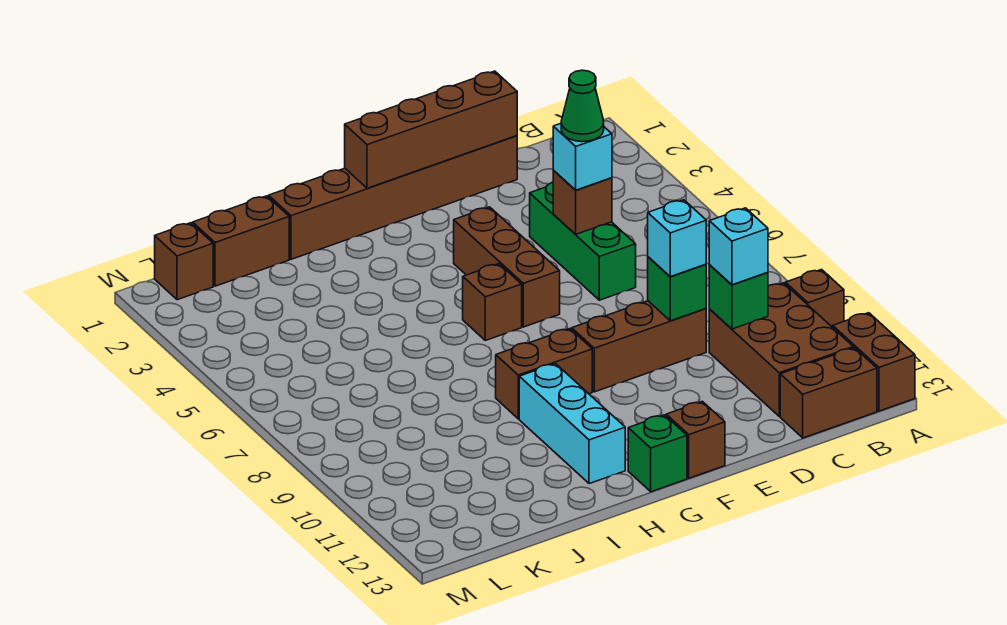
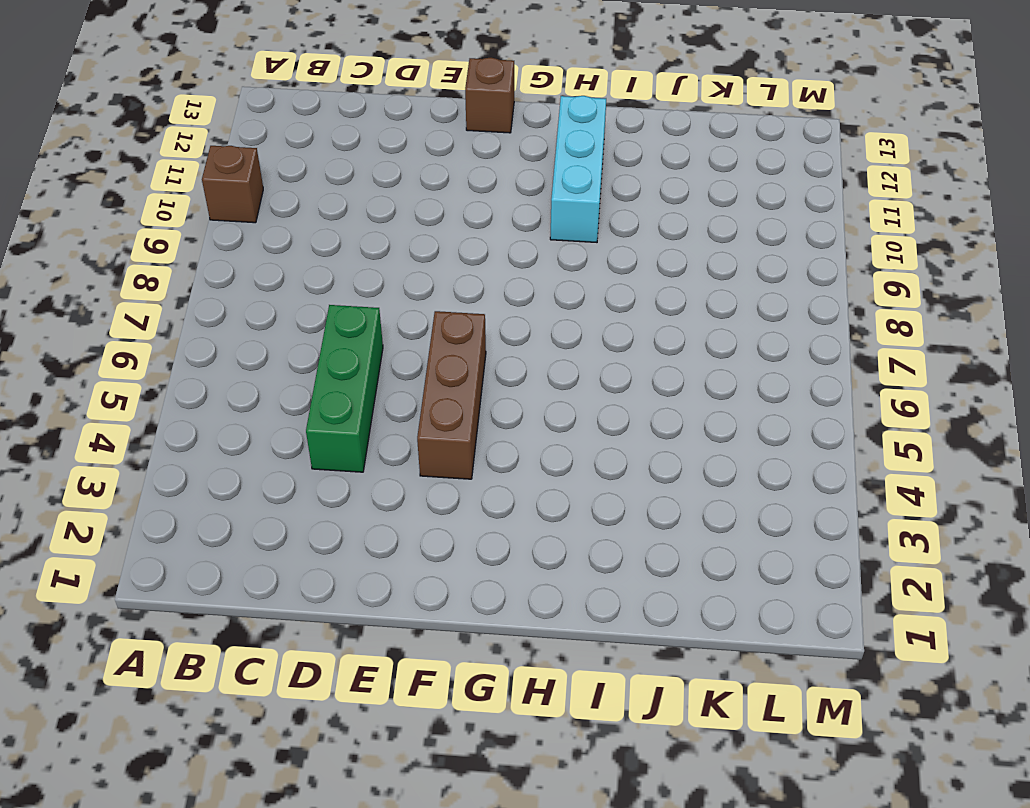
none -> brown brick A12:A13 level 1
none -> brown brick B10:C12 level 1
none -> brown brick B13:C13 level 1

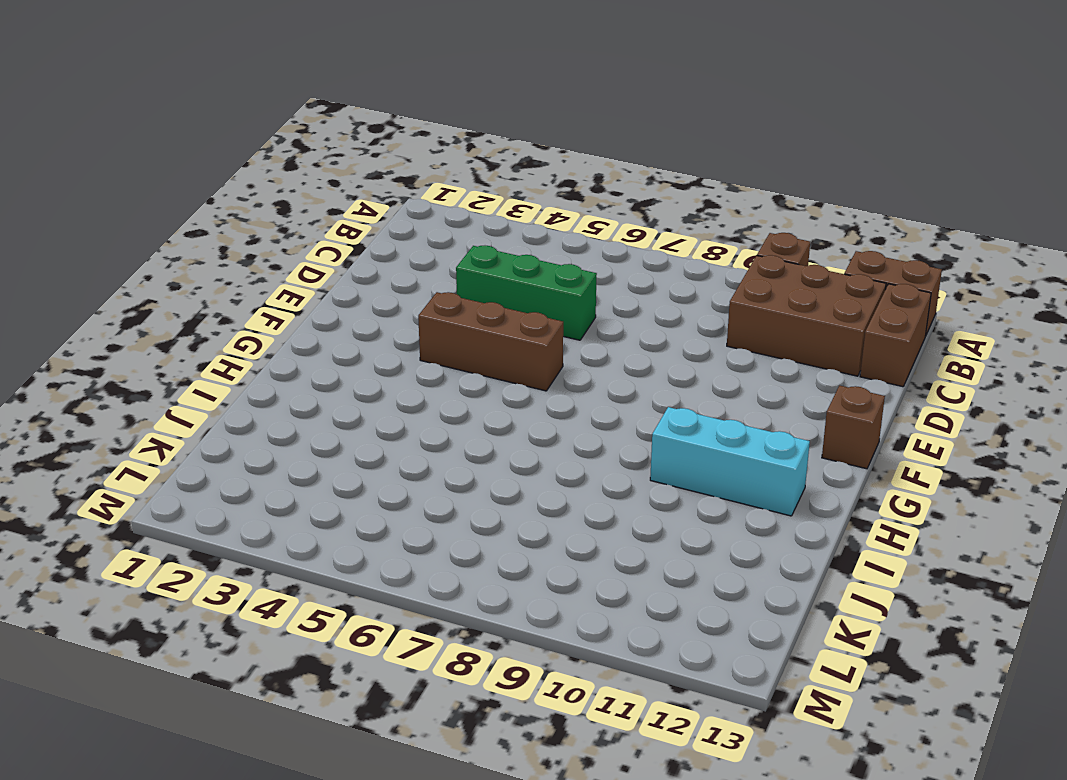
none -> brown brick D1:I1 level 1
none -> brown brick D9:F9 level 1
none -> brown brick G6 level 1

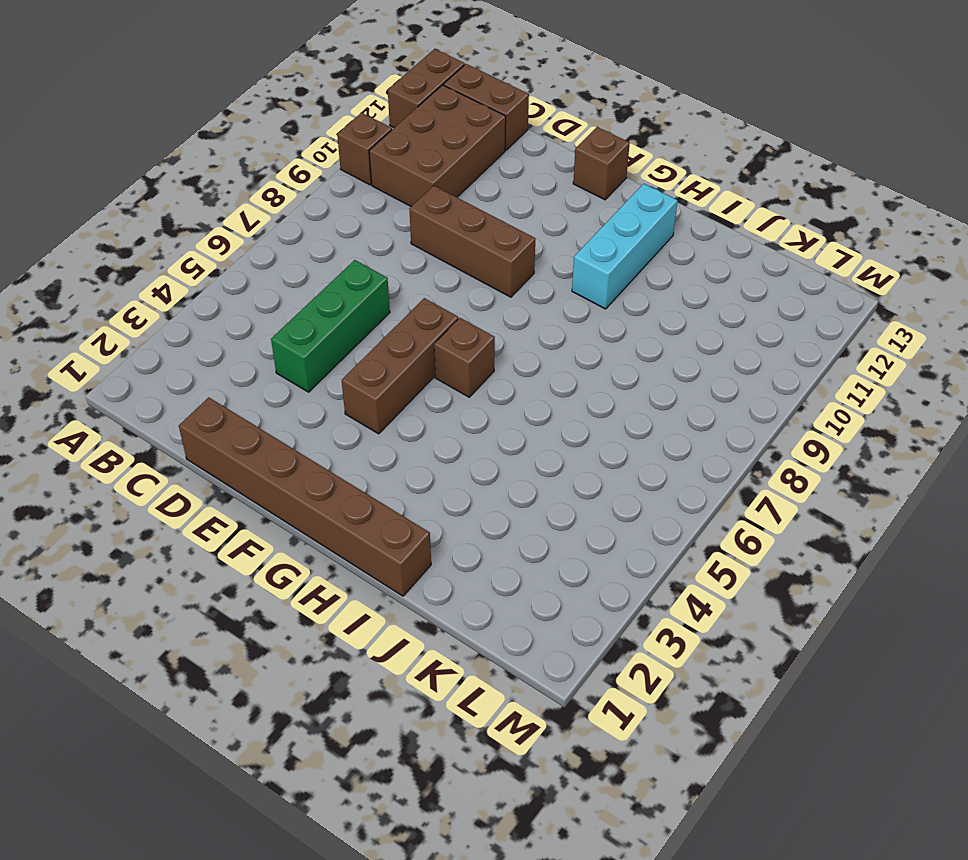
none -> brown brick G9:H9 level 1
none -> green brick G13 level 1
none -> brown brick J1:K1 level 1

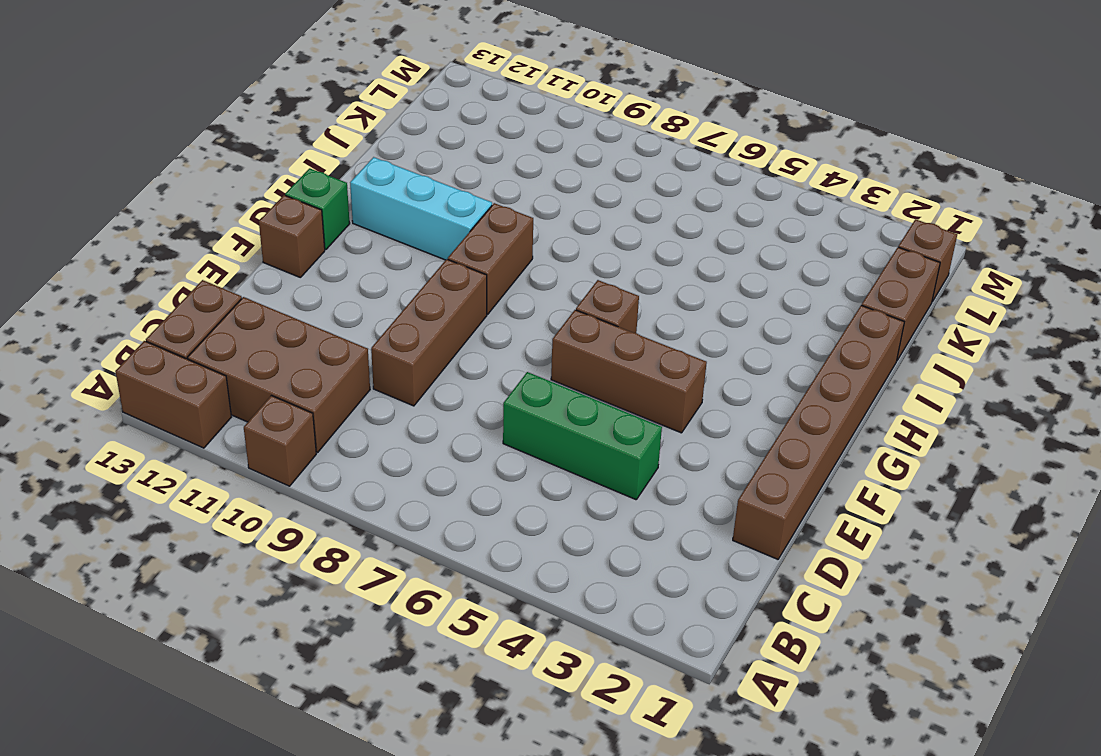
none -> green brick C10 level 2
none -> brown brick D1:G1 level 2
none -> brown brick D5 level 2

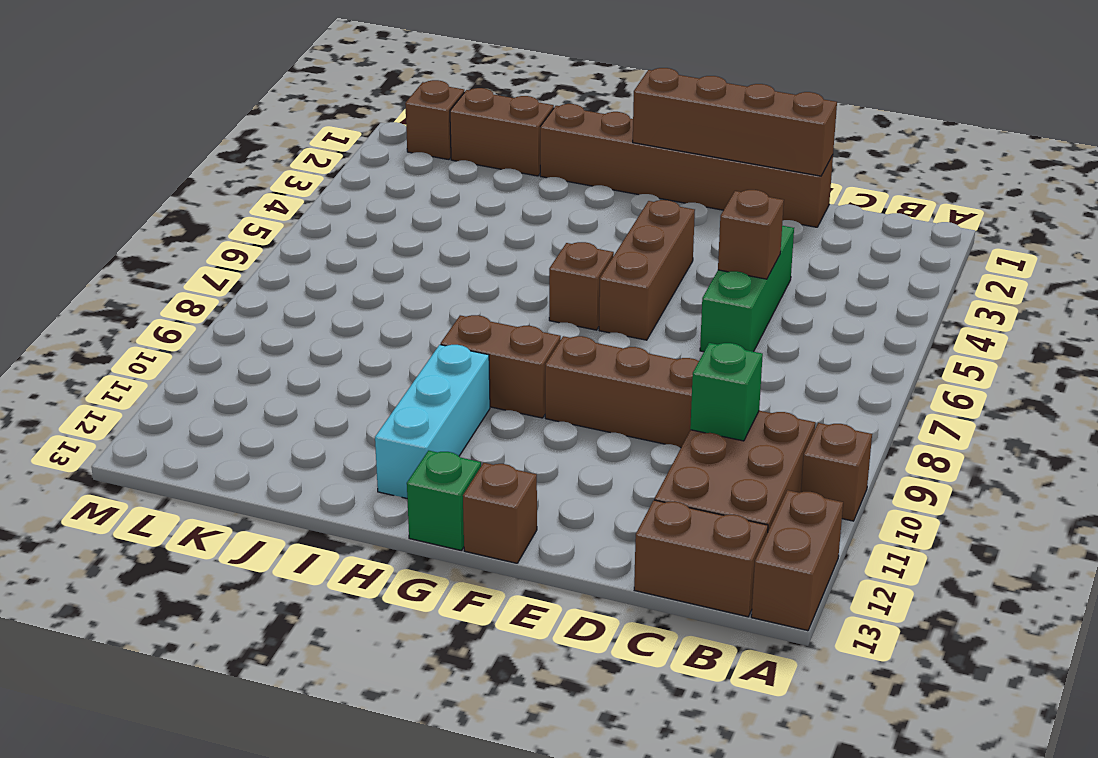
none -> green brick D9 level 2
none -> cyan brick C10 level 3
none -> cyan brick D5 level 3

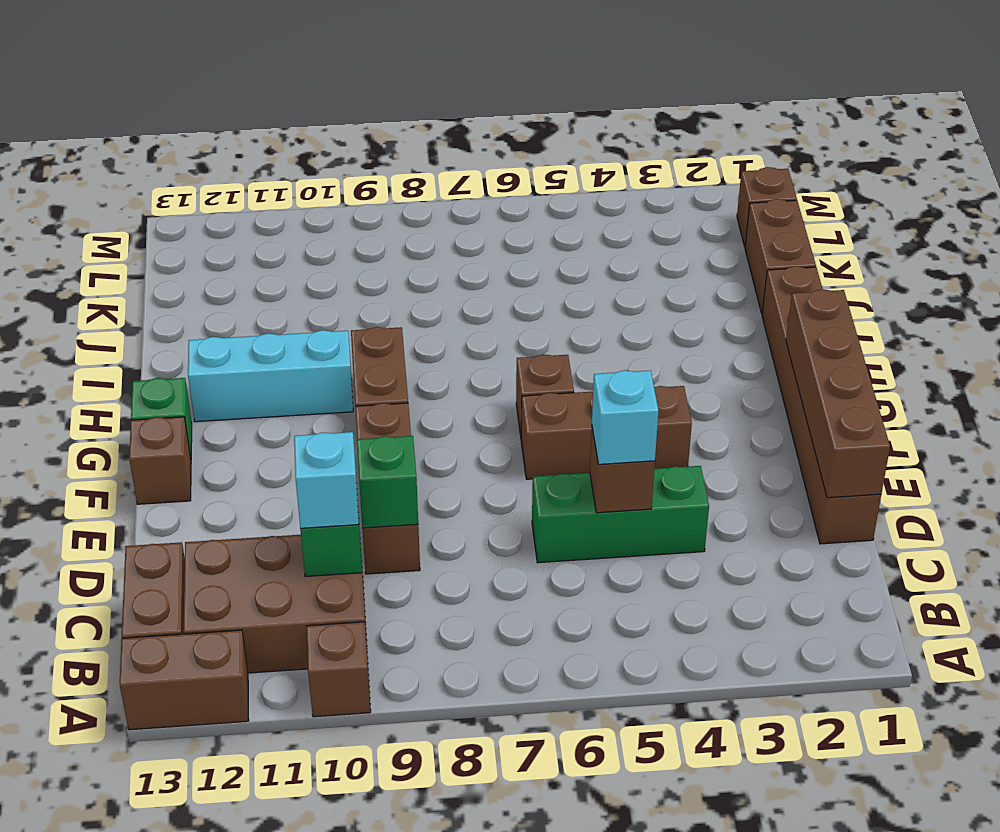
none -> cyan brick D9 level 3
none -> green cone D5 level 4

